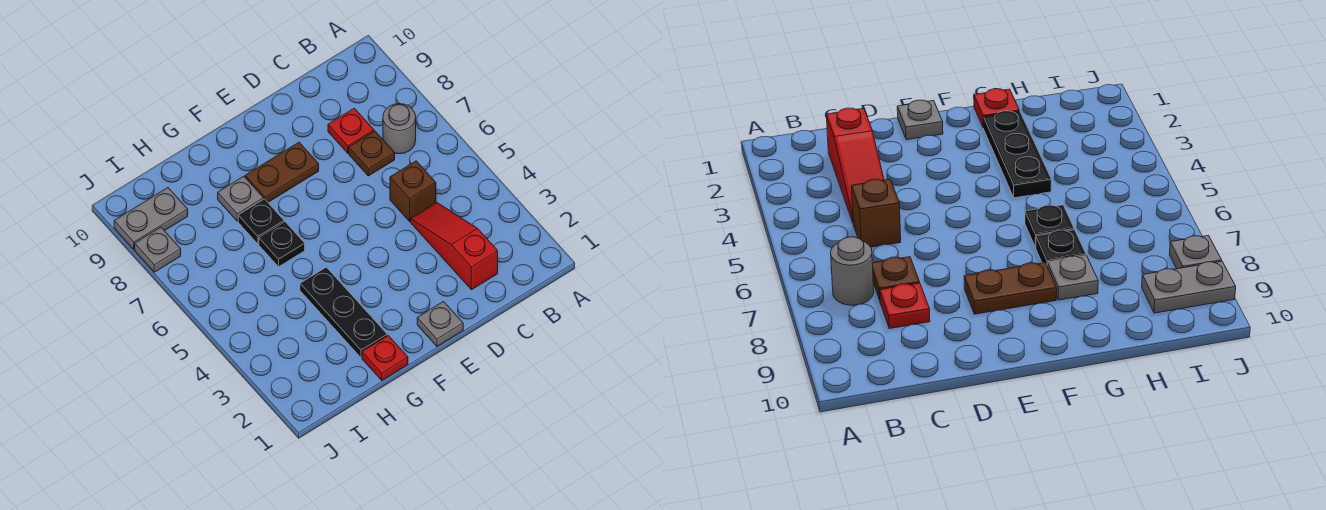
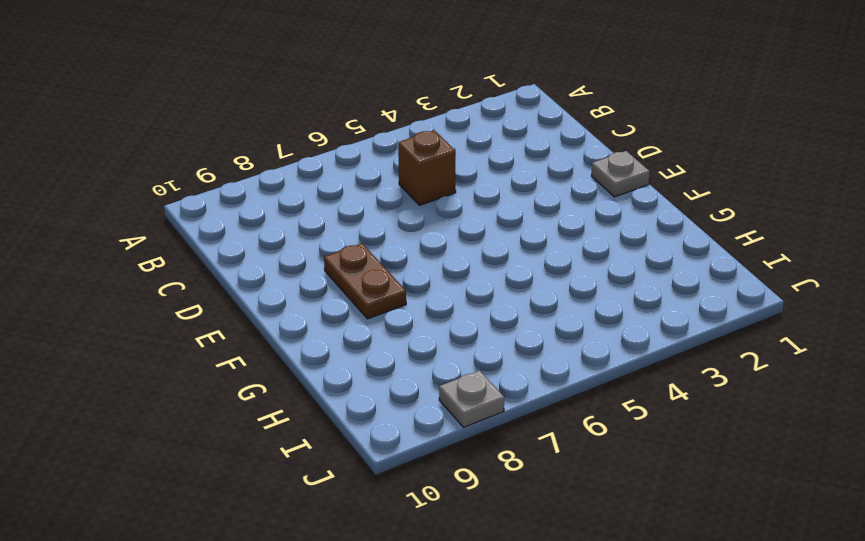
none -> grey round brick B7 level 1
none -> red slope C2:C4 level 1 top 2
none -> brown plate C7 level 1

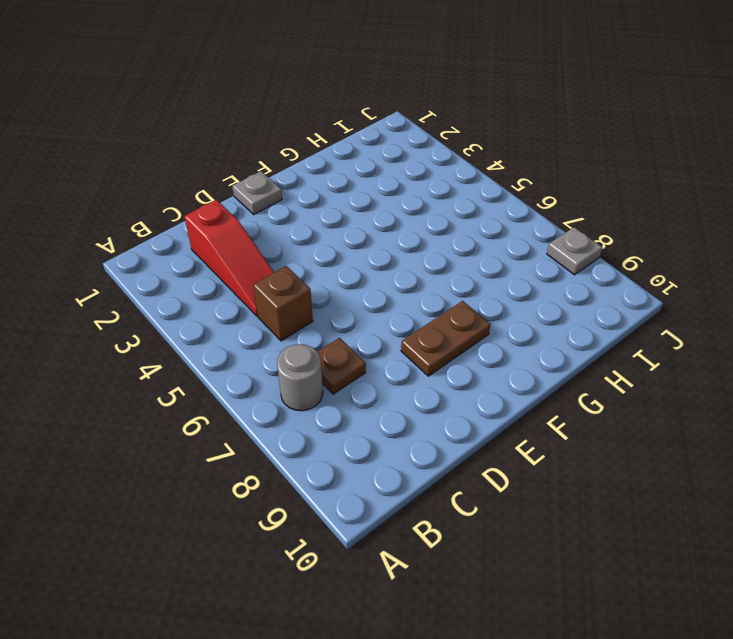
none -> red plate C8 level 1
none -> red plate G1 level 1
none -> black plate G2:G4 level 1

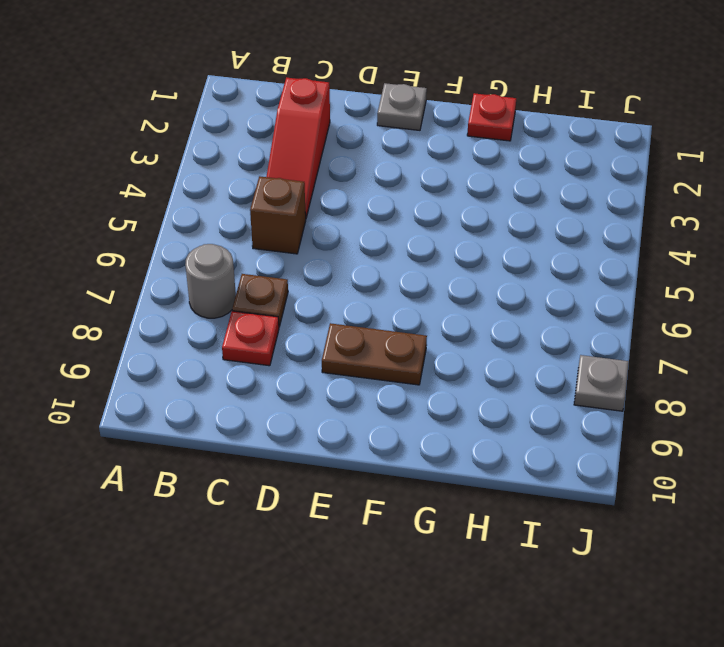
none -> black plate G2:G4 level 1
none -> black plate G6 level 1
none -> black plate G7 level 1

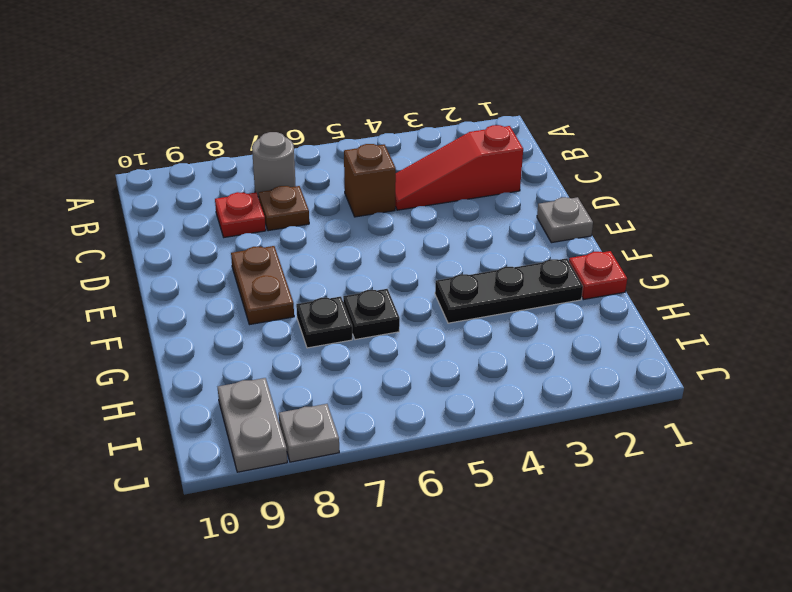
none -> grey plate G8 level 1

